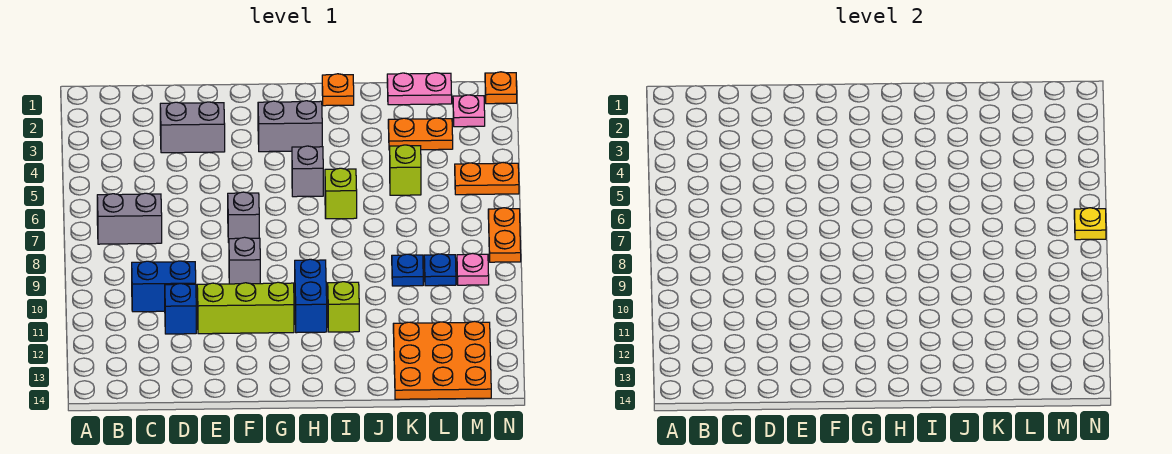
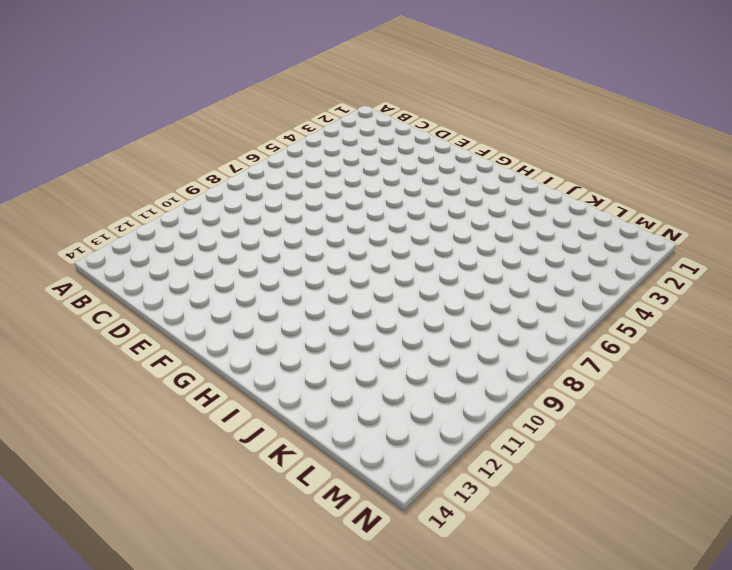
none -> grey brick B7:C7 level 1
none -> blue brick C10:D10 level 1
none -> grey brick D3:E3 level 1

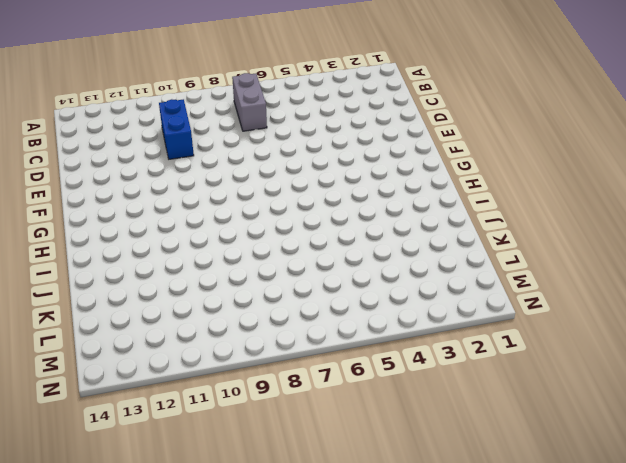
none -> grey brick D3:E3 level 1
none -> blue brick D11 level 1
none -> lime brick E11:G11 level 1

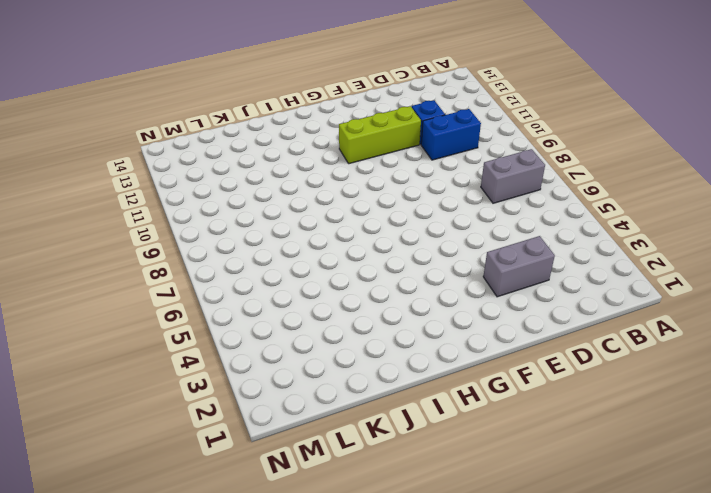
none -> grey brick F7 level 1
none -> grey brick F9 level 1
none -> grey brick G3:H3 level 1

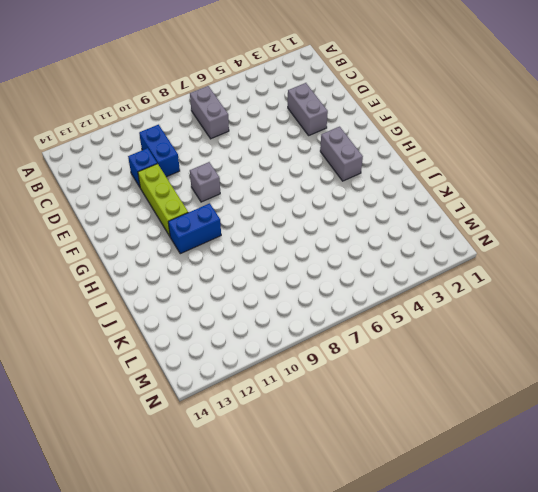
none -> grey brick F7 level 1
none -> grey brick H5 level 1
none -> orange plate I1 level 1

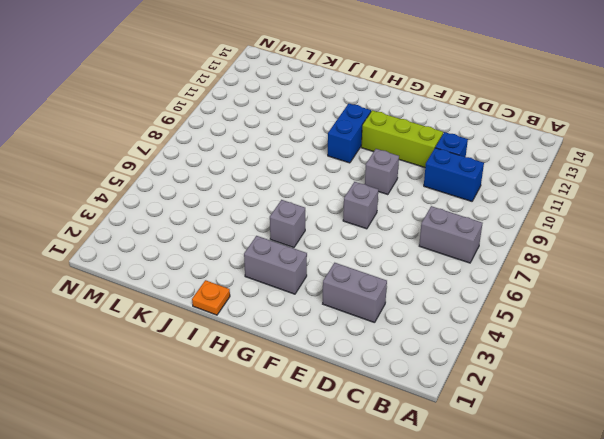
none -> lime brick I6 level 1
none -> lime brick I11 level 1
none -> pink plate K1:L1 level 1

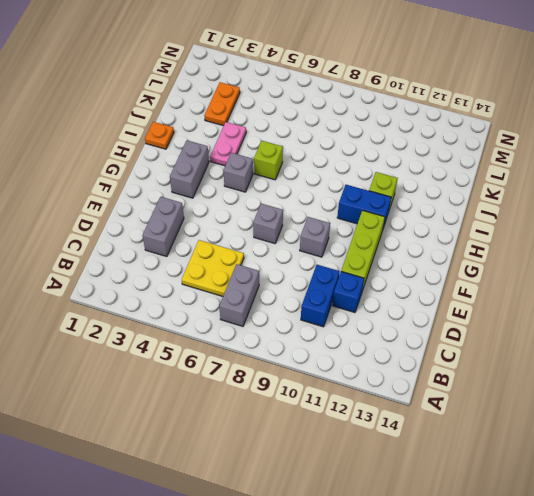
yellow plate C5:D6 level 1 -> none
pink plate I4:J4 level 1 -> pink plate K1:L1 level 1
none -> lime brick K5 level 1
none -> blue plate K9 level 1
none -> orange plate K12:M14 level 1

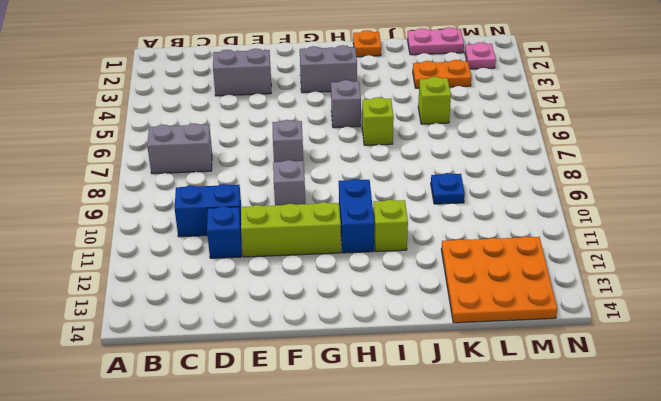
none -> blue plate L9 level 1
none -> orange plate M5:N5 level 1
none -> pink plate M9 level 1

